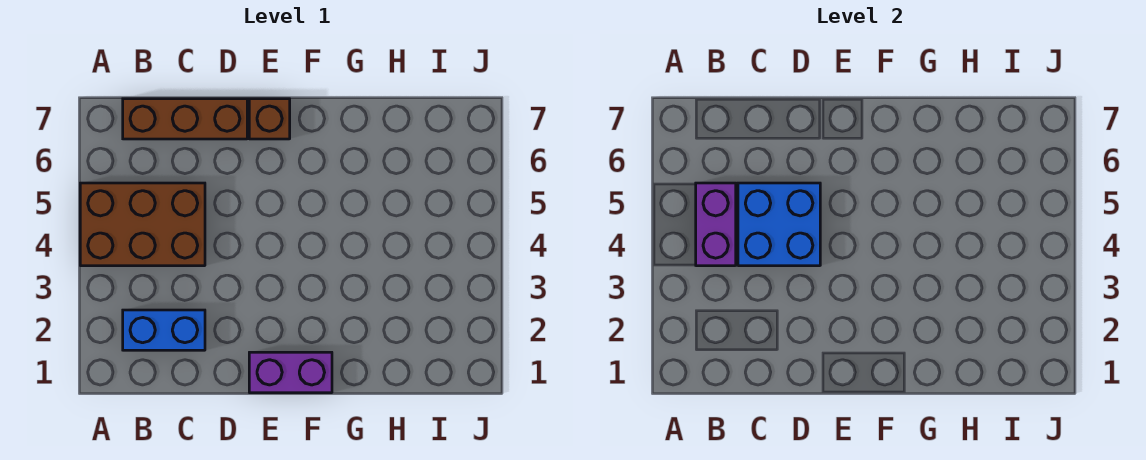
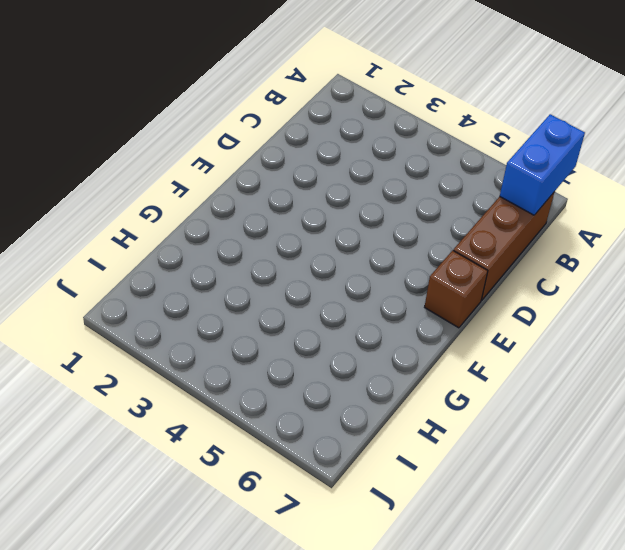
blue brick A7:B7 level 2 -> blue brick B2:C2 level 1
none -> brown brick A4:C5 level 1
none -> purple brick E1:F1 level 1

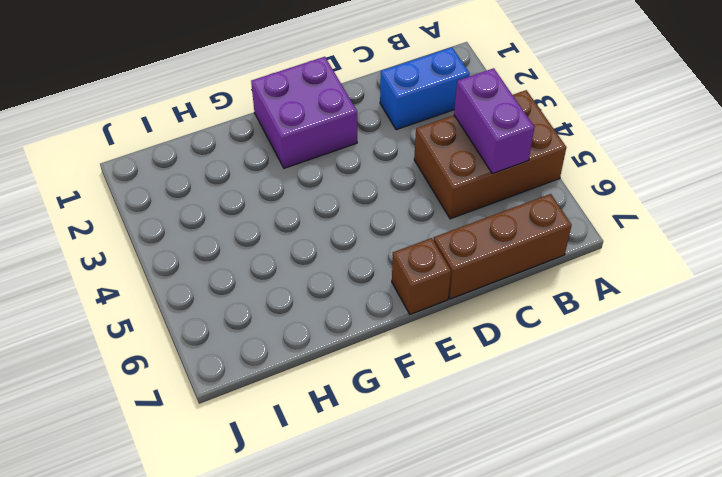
purple brick E1:F2 level 1 -> purple brick E1:F1 level 1
none -> blue brick C4:D5 level 2

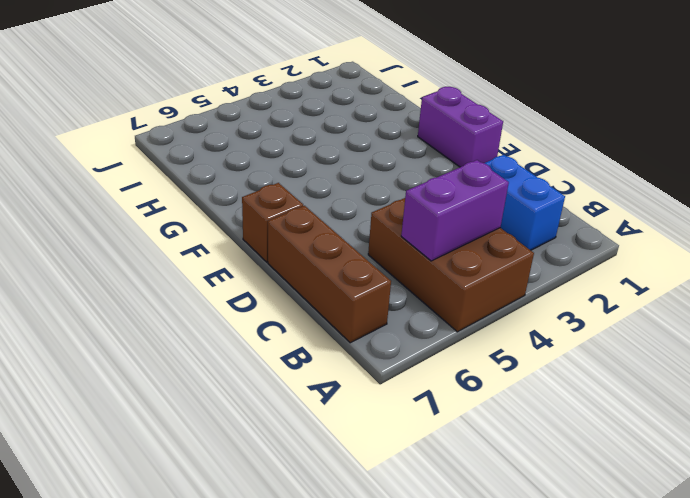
none -> blue brick C4:D5 level 2

